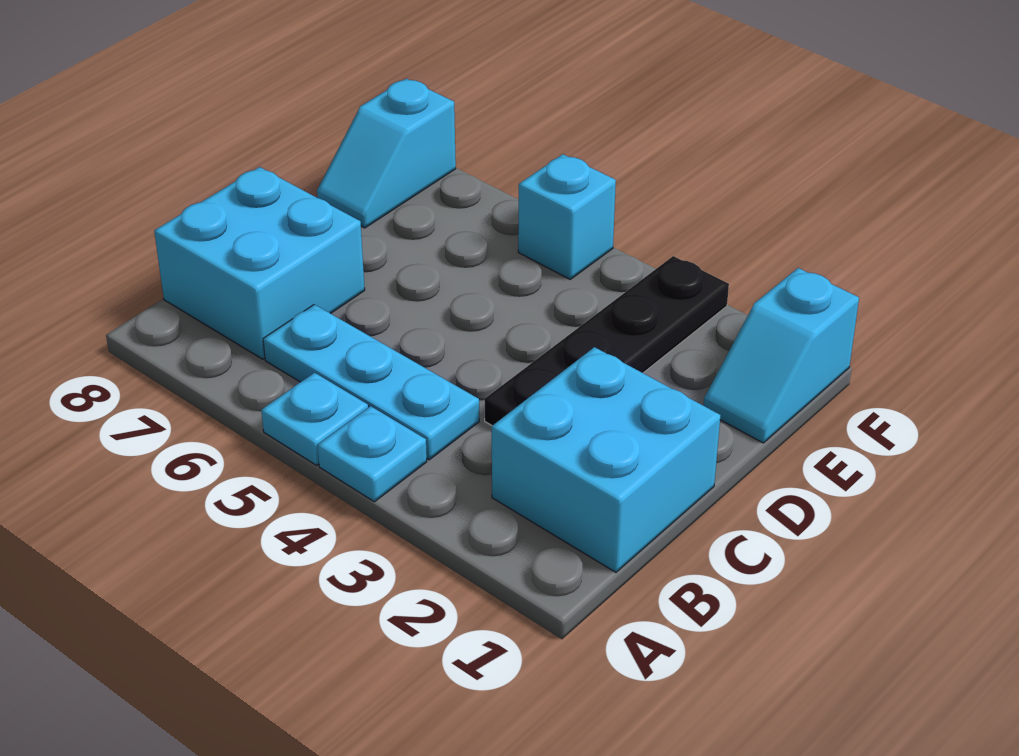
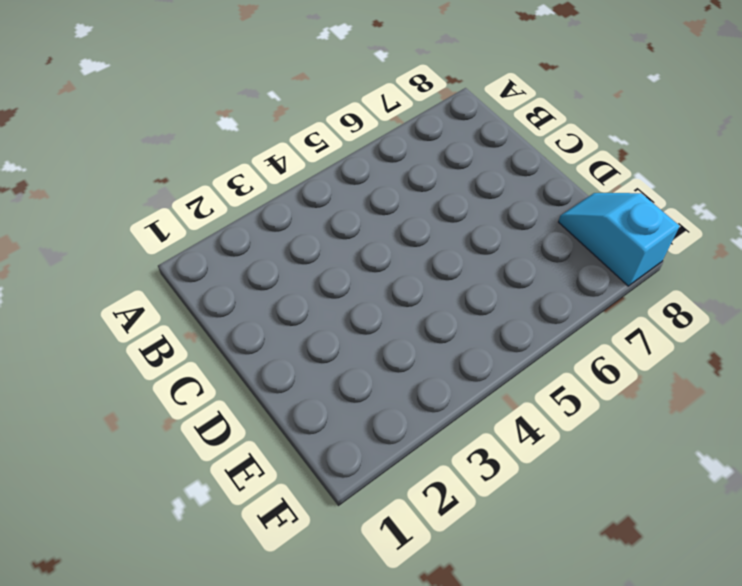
none -> cyan plate A4 level 1
none -> cyan plate A5 level 1

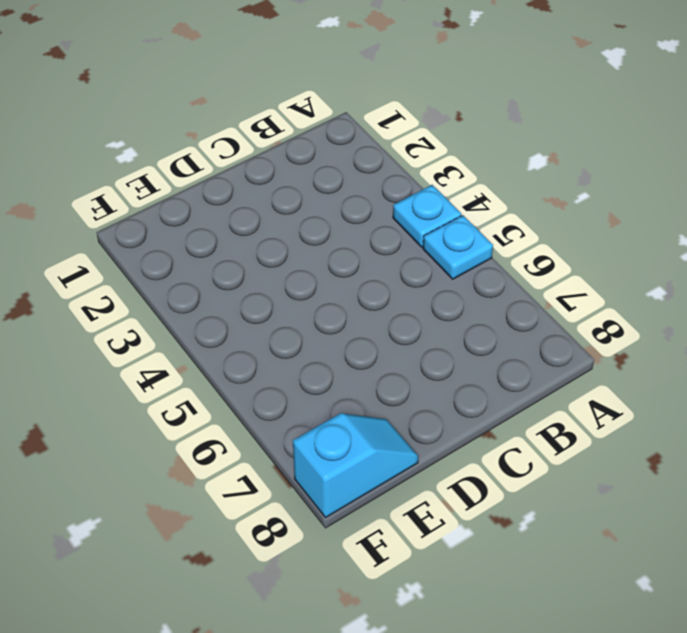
none -> cyan brick B1:C2 level 1
none -> cyan plate B4:B6 level 1

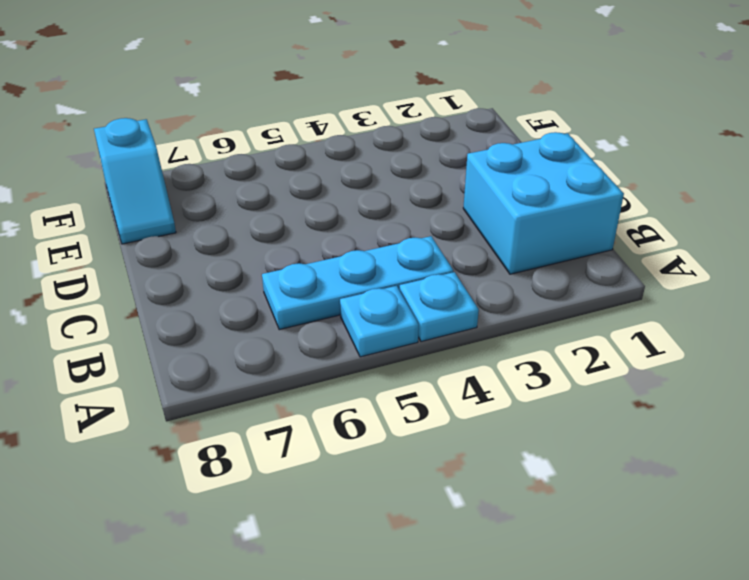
none -> cyan brick B7:C8 level 1
none -> black plate C3:F3 level 1

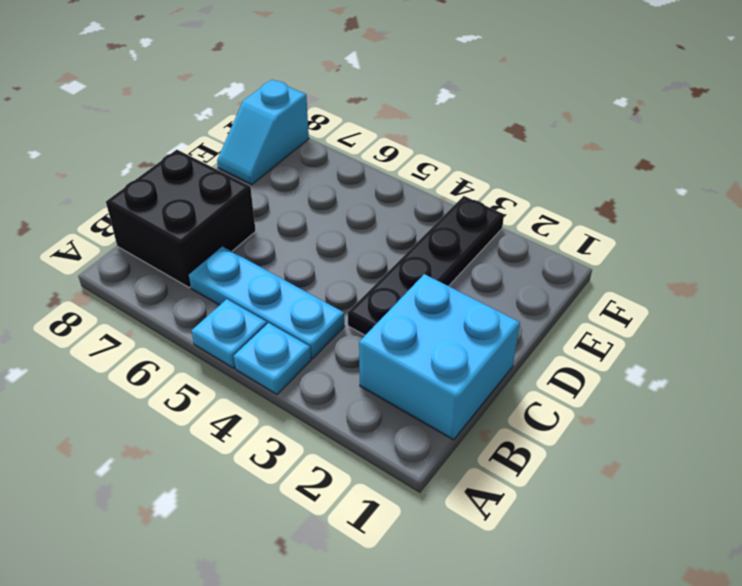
black brick B7:C8 level 1 -> cyan brick B7:C8 level 1
none -> cyan slope E1:F1 level 1 top F
none -> cyan brick F5 level 1

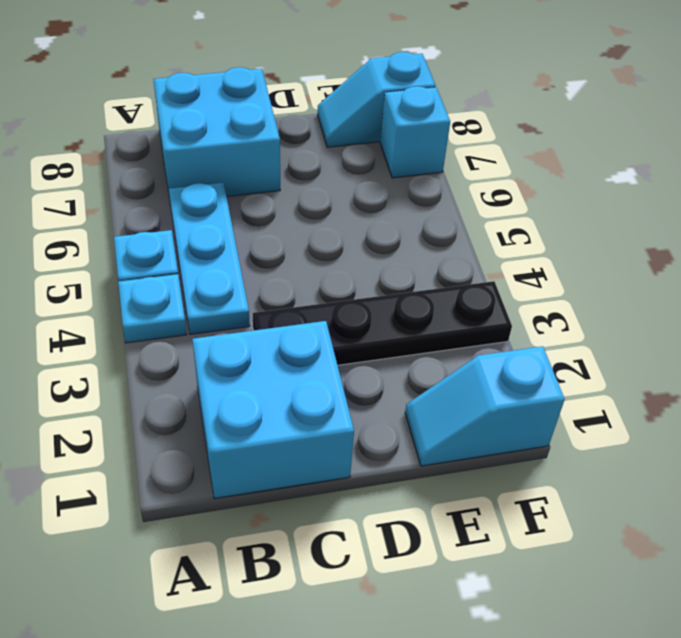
cyan brick F7 level 1 -> cyan brick F5 level 1

